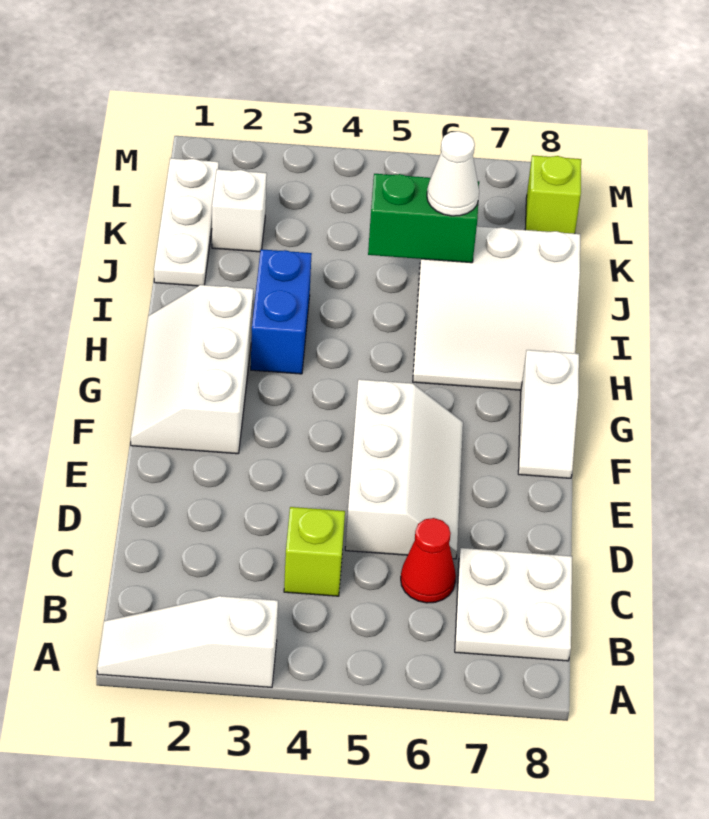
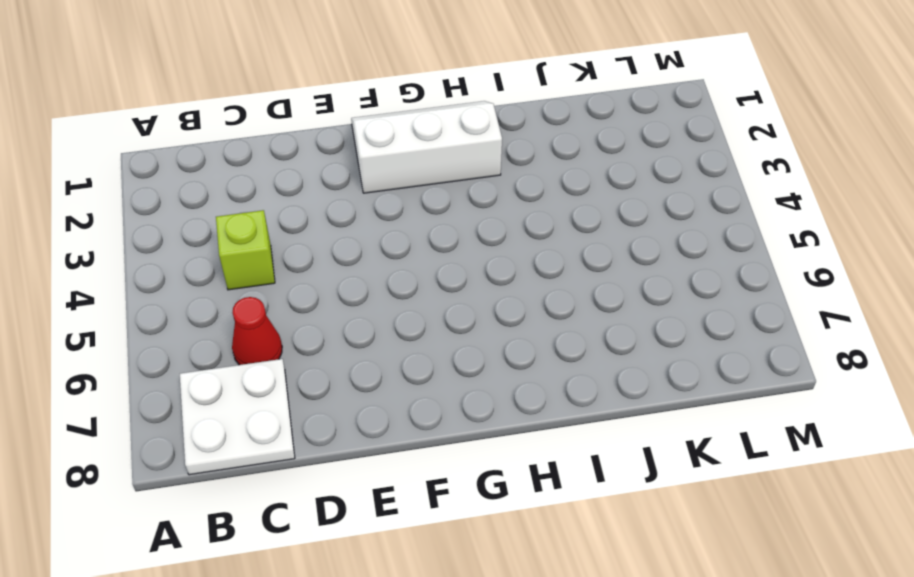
none -> white slope A1:A3 level 1 top 3
none -> white slope D5:F6 level 1 top 5
none -> white slope F8:G8 level 1 top G

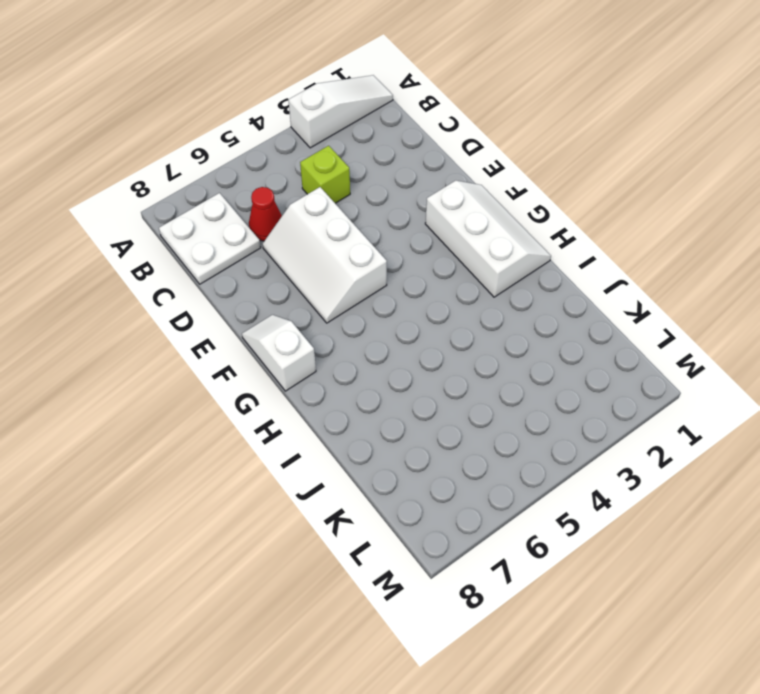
none -> blue brick H3:I3 level 1
none -> white slope H6:J8 level 1 top J
none -> white plate J1:L1 level 1

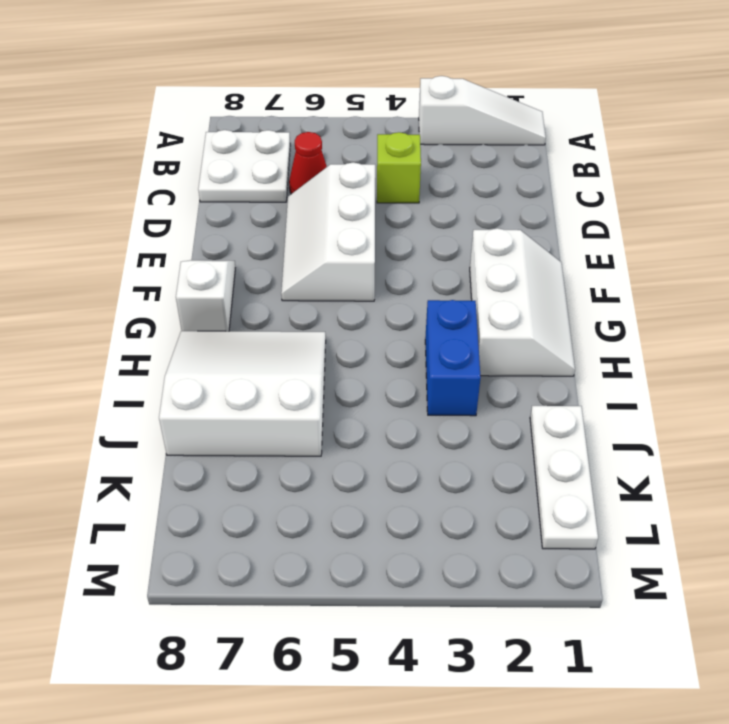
none -> white brick K2 level 1
none -> lime brick L8 level 1
none -> green brick J5:J6 level 2

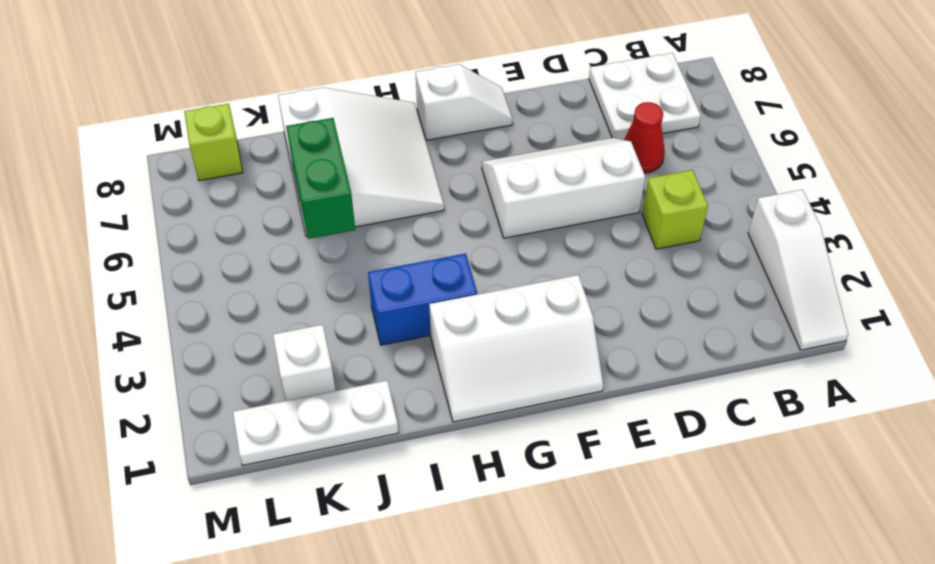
none -> white cone J6 level 3

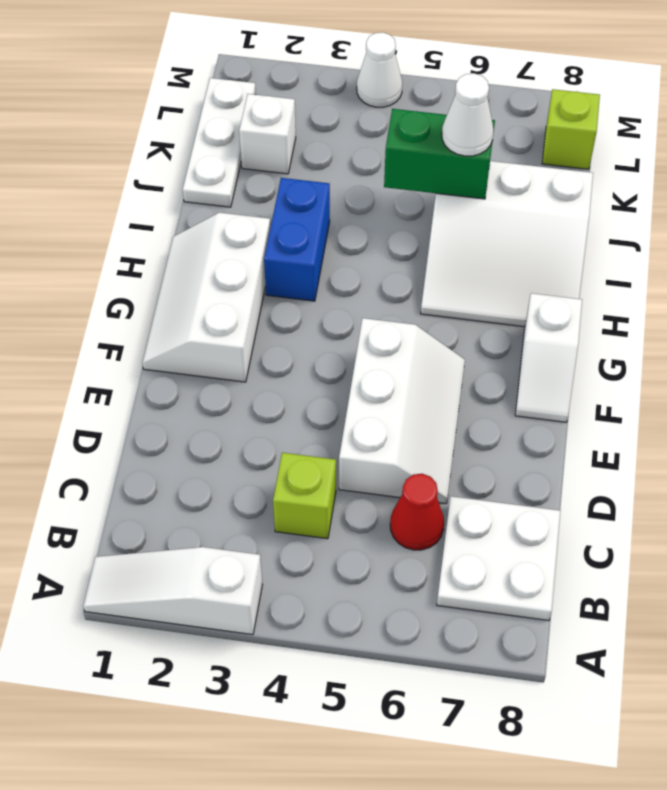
white cone M4 level 1 -> none

